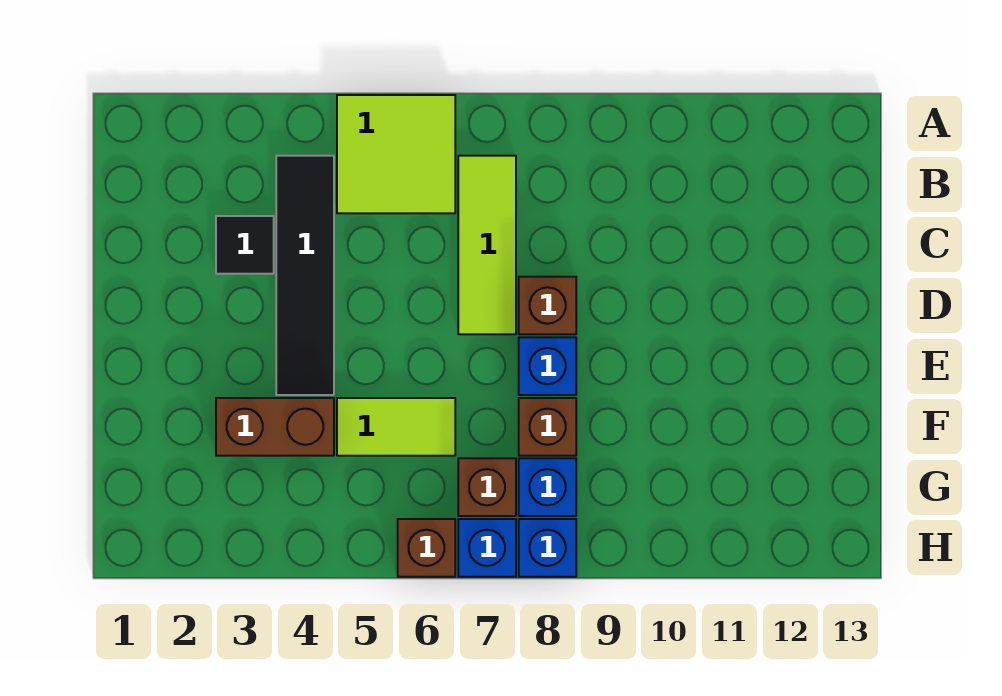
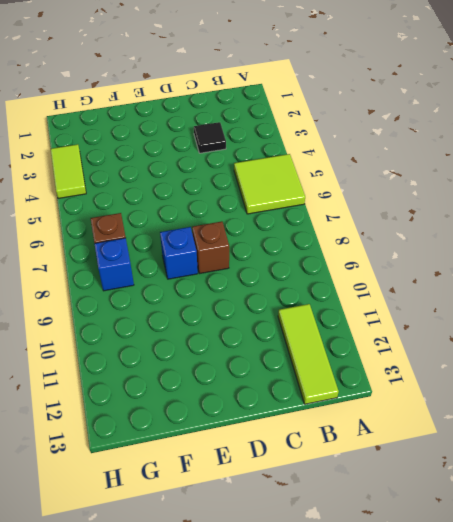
lime tile B11:B13 level 1 -> lime tile B7:D7 level 1
lime tile H3:H4 level 1 -> lime tile F5:F6 level 1
none -> black tile B4:E4 level 1
none -> brown brick F3:F4 level 1
none -> brown brick F8 level 1

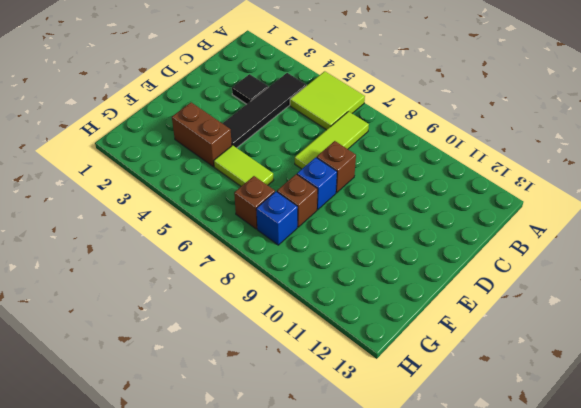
none -> brown brick H6 level 1
none -> blue brick H7 level 1
none -> blue brick H8 level 1

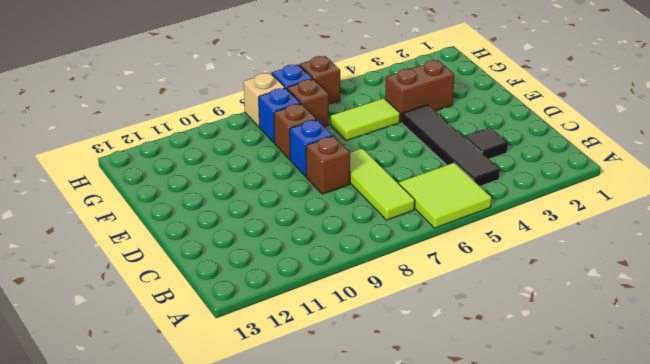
tan brick H8 level 1 -> blue brick H8 level 1

